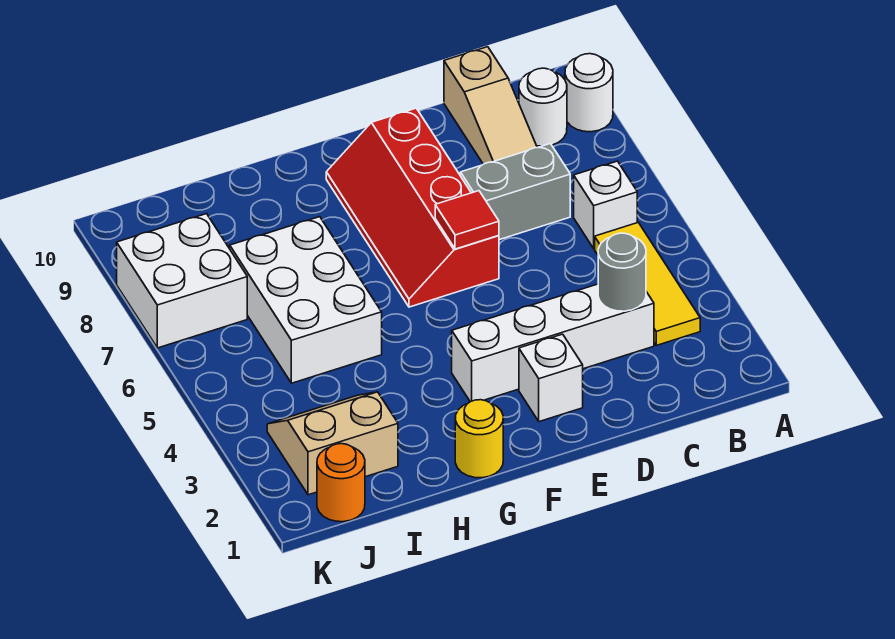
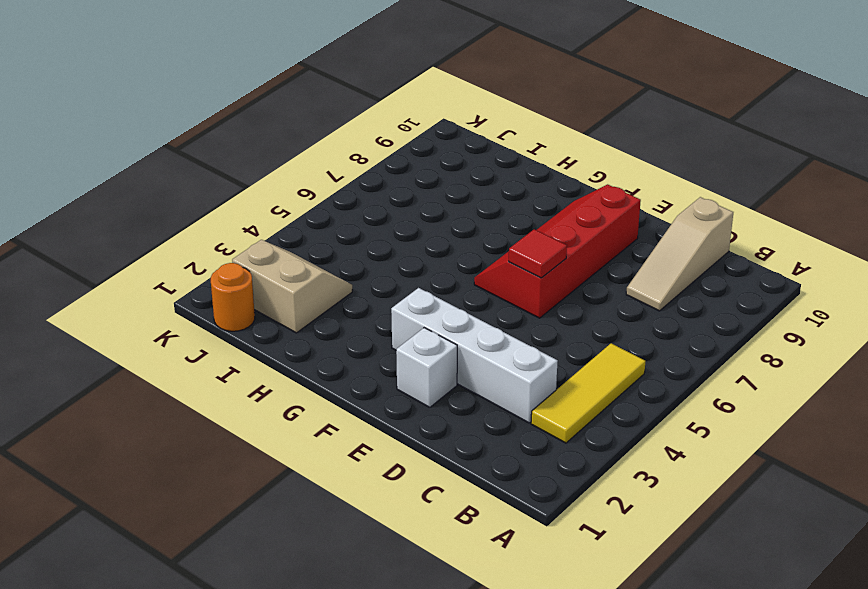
none -> white round brick A9 level 1
none -> white brick B6 level 1
none -> white round brick B9 level 1

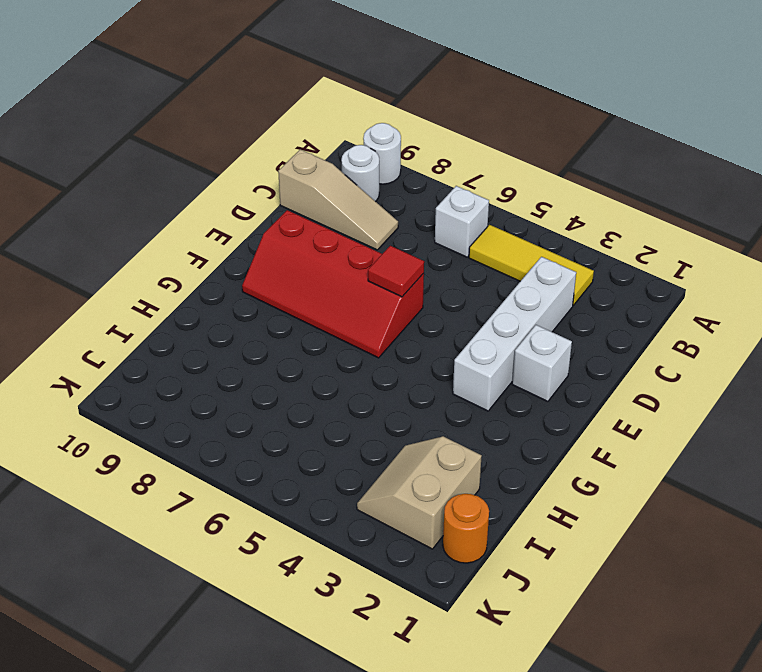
none -> grey brick C7:D7 level 1
none -> yellow round brick G1 level 1
none -> white brick H5:I7 level 1

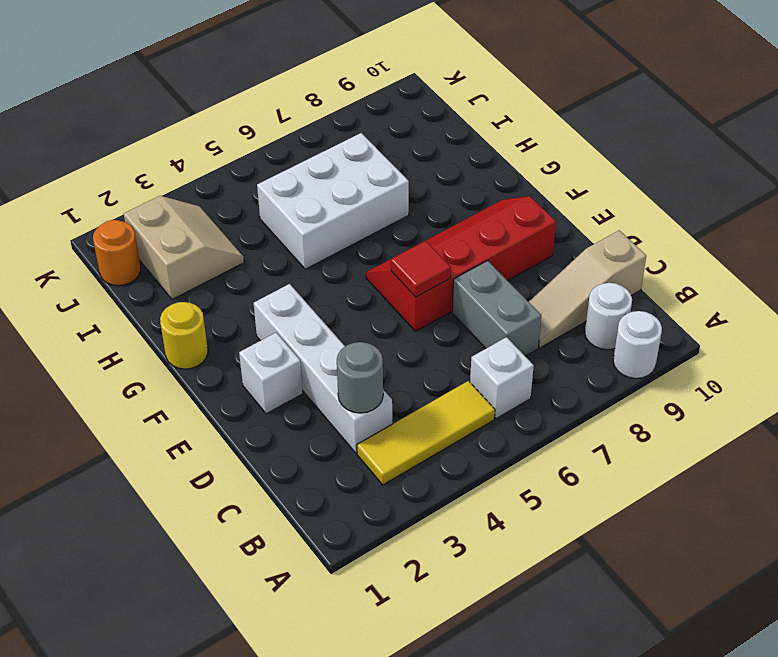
none -> white brick J7:K8 level 1

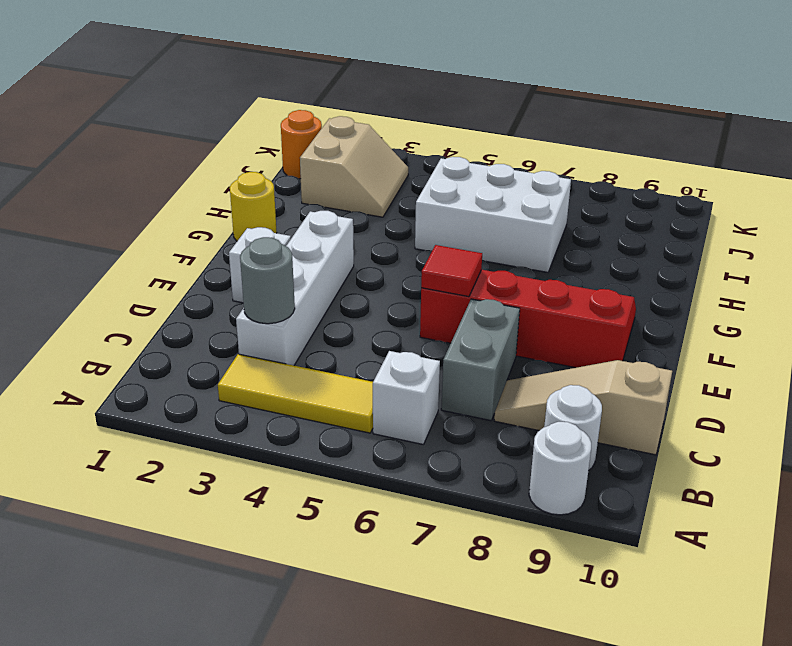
none -> white brick J7:K8 level 1

